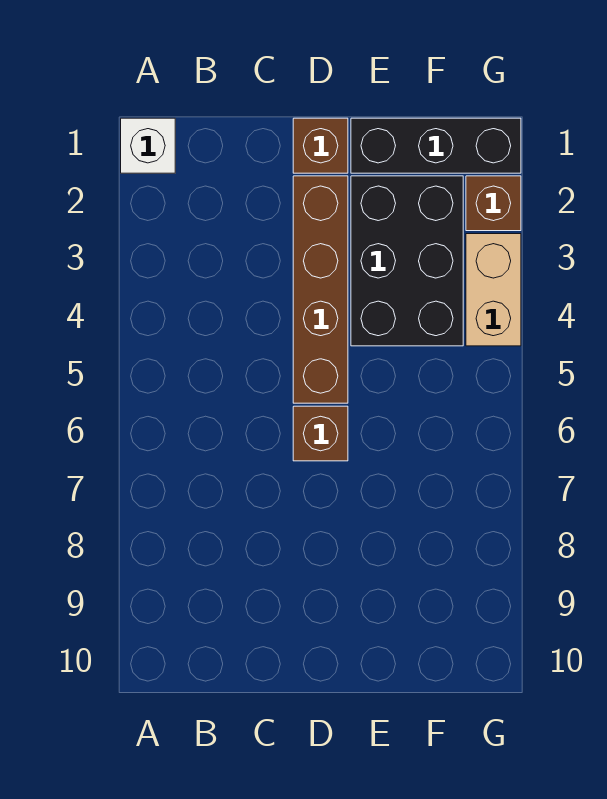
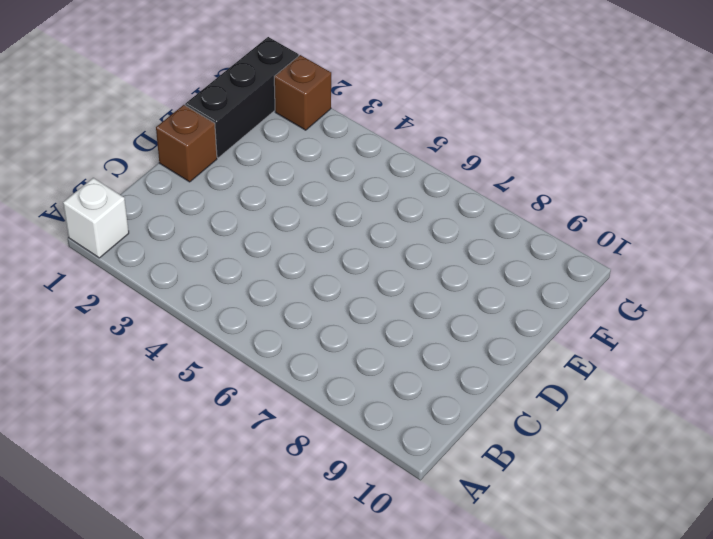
none -> brown brick D2:D5 level 1
none -> brown brick D6 level 1

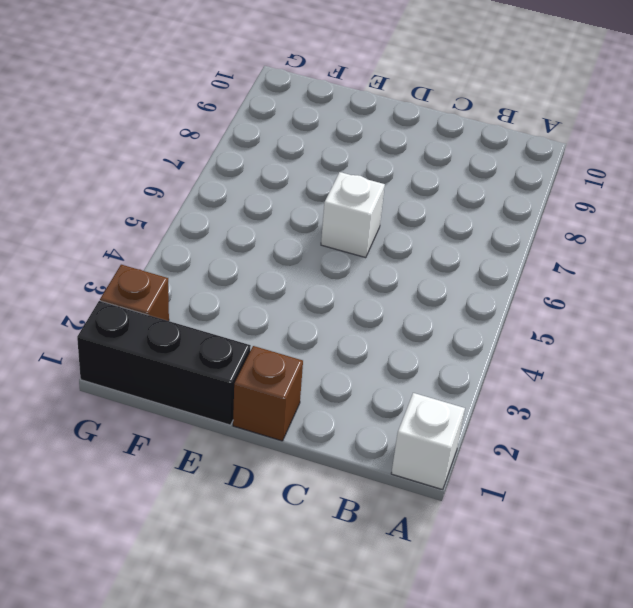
white brick D6 level 1 -> brown brick D6 level 1
none -> brown brick D2:D5 level 1
none -> black brick E2:F4 level 1

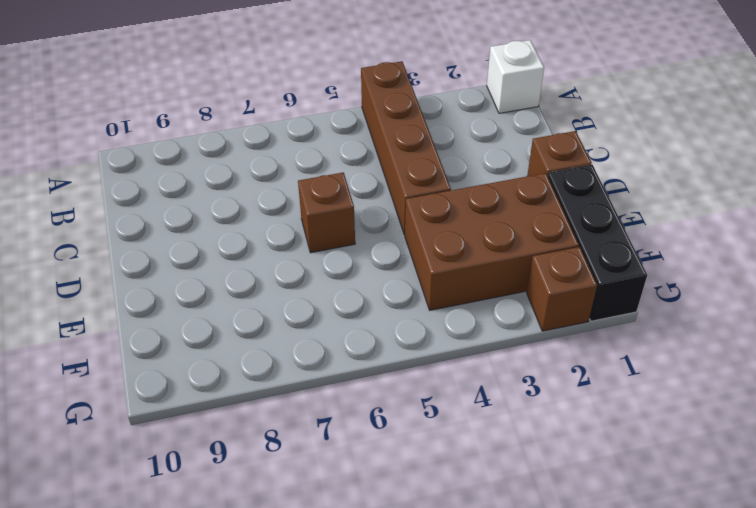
brown brick A4:D4 level 1 -> brown brick D2:D5 level 1
brown brick E2:F4 level 1 -> black brick E2:F4 level 1
none -> tan brick G3:G4 level 1

